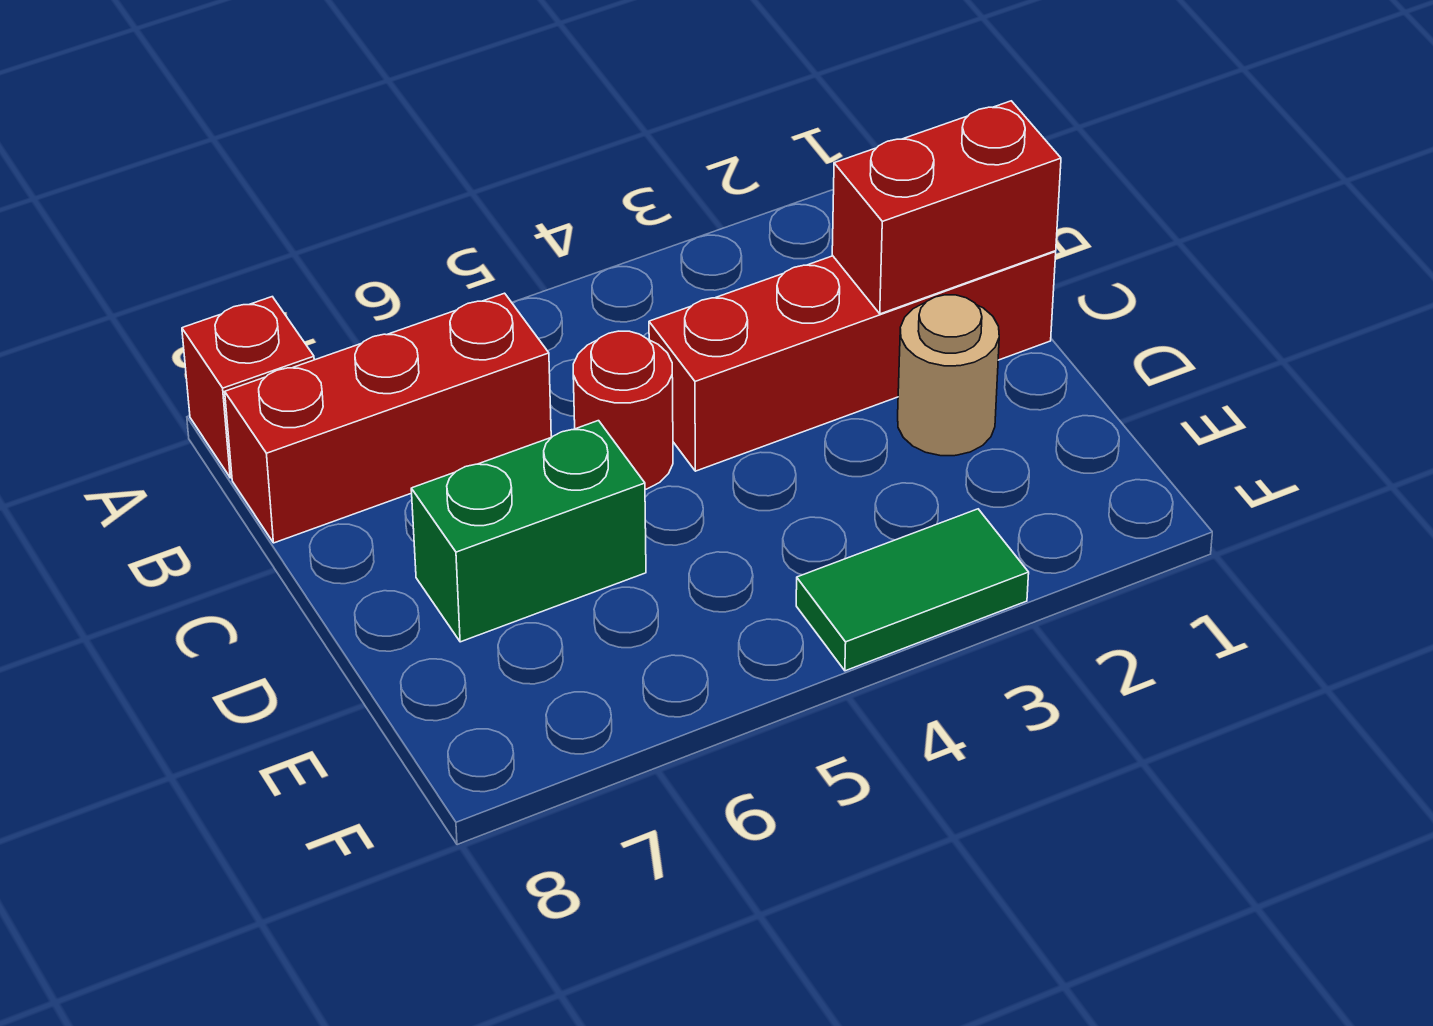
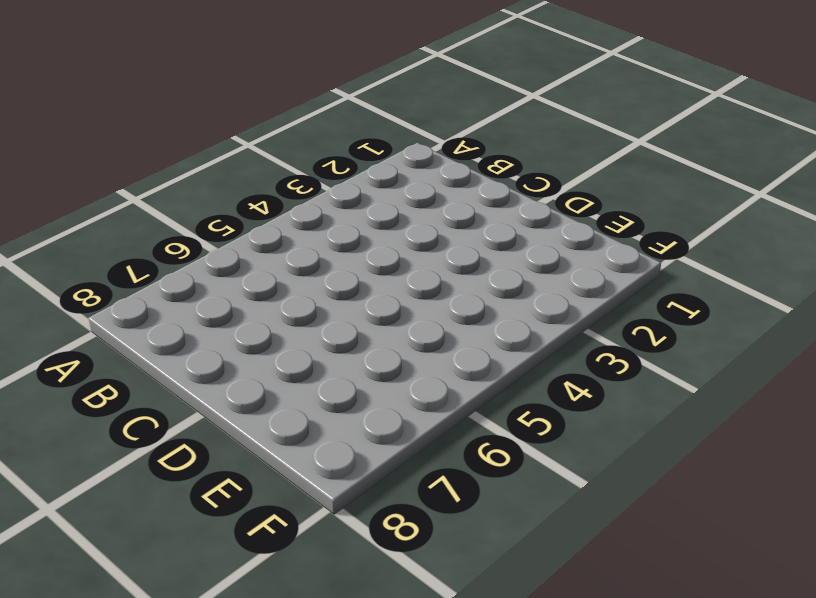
none -> red brick A8 level 1
none -> red brick B6:B8 level 1

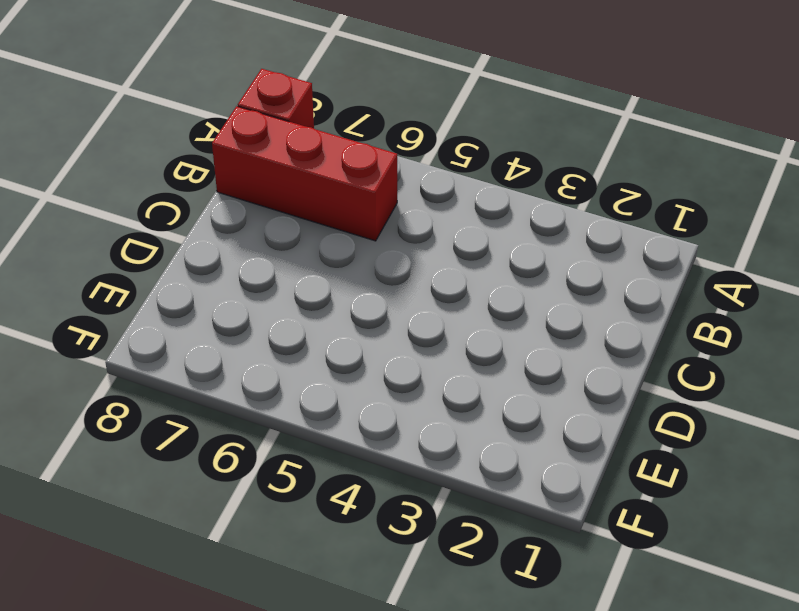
none -> red brick C1:C4 level 1
none -> red round brick C5 level 1

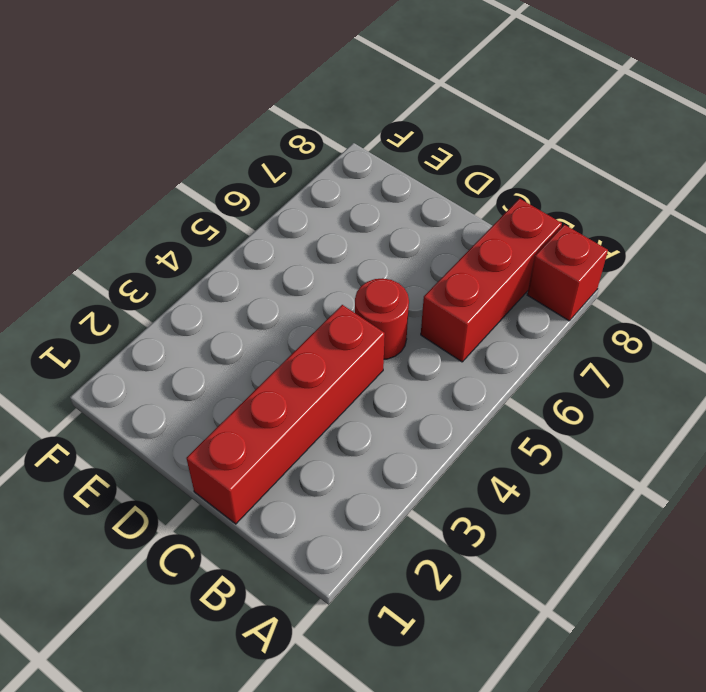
none -> tan round brick D2 level 1
none -> green brick D6:D7 level 1

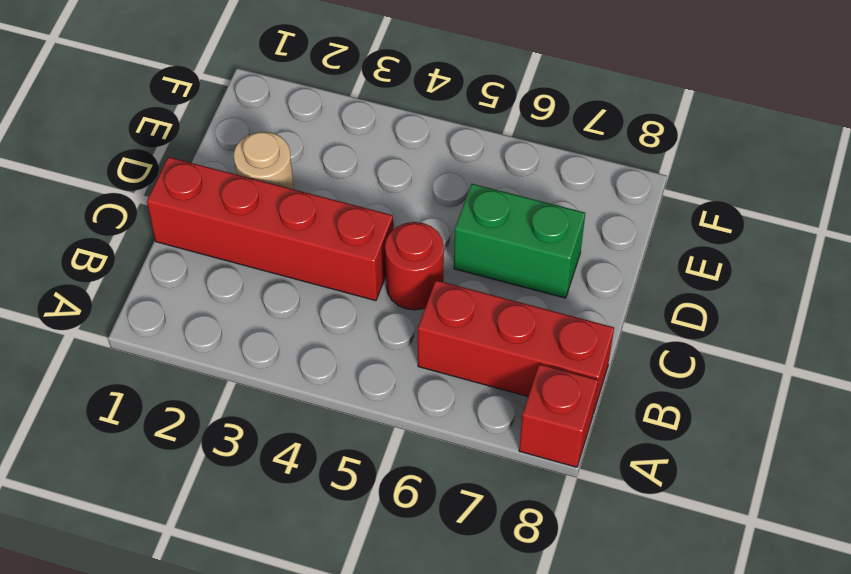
none -> green tile F3:F4 level 1
none -> red brick C1:C2 level 2

